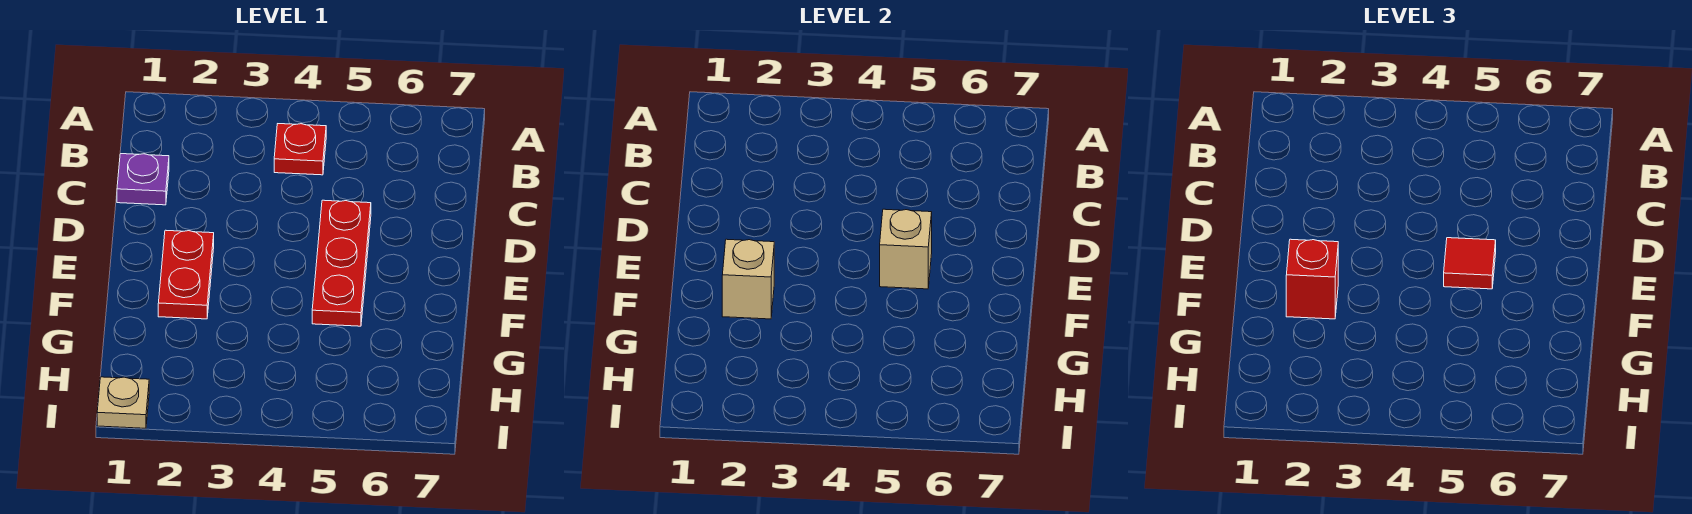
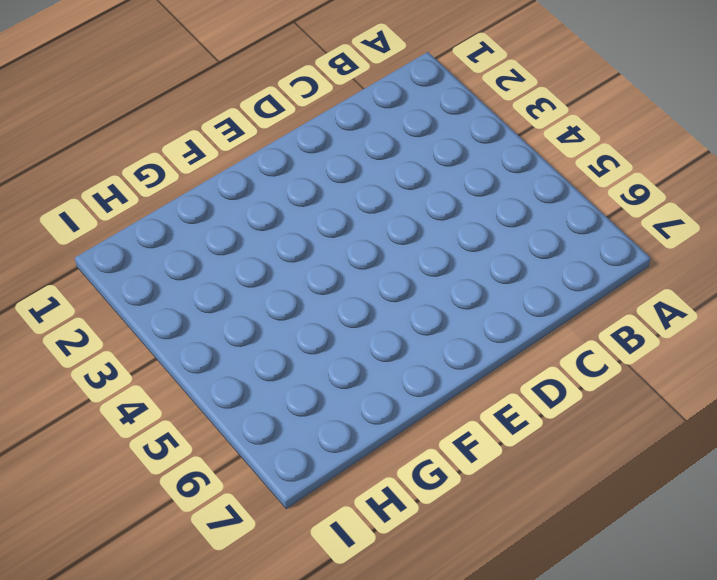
none -> red plate B4 level 1
none -> purple plate C1 level 1

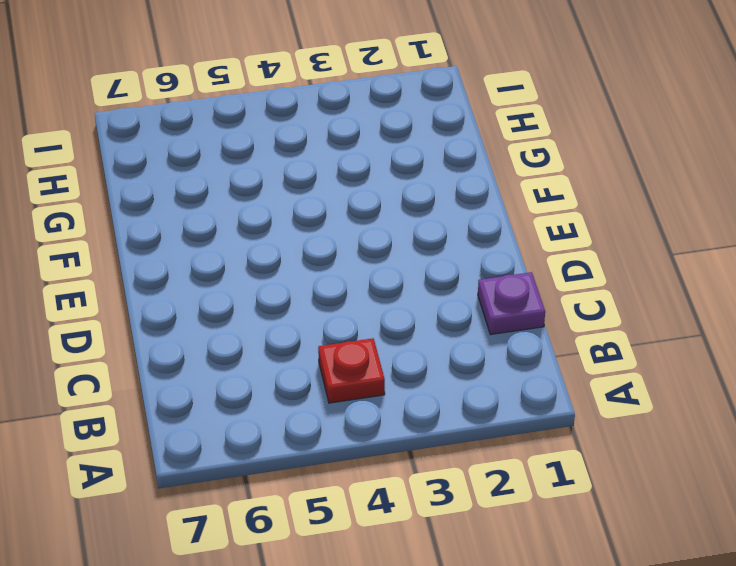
none -> red plate D5:F5 level 1
none -> red plate E2:F2 level 1

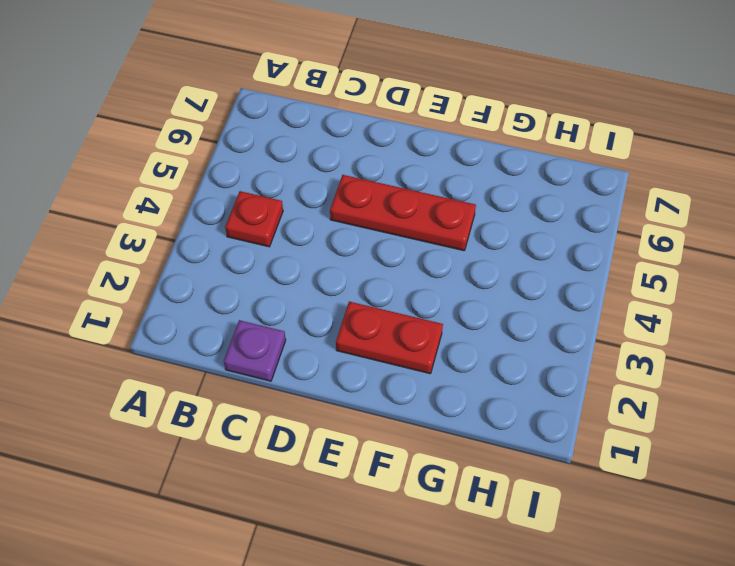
none -> tan plate I1 level 1
none -> tan brick E5 level 2

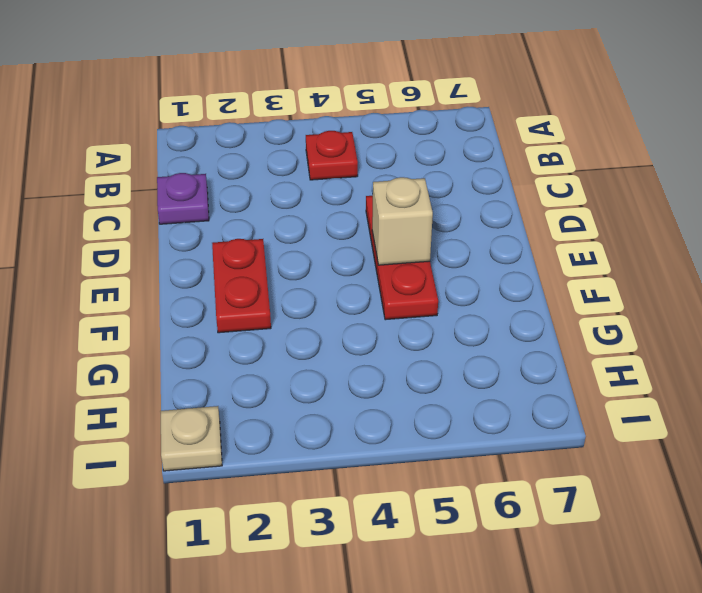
none -> tan brick F2 level 2
none -> red tile E5 level 3

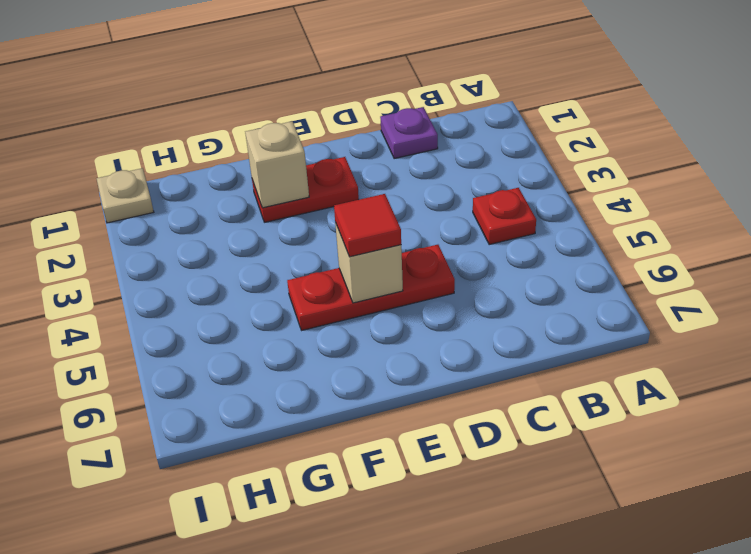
none -> red brick F2 level 3

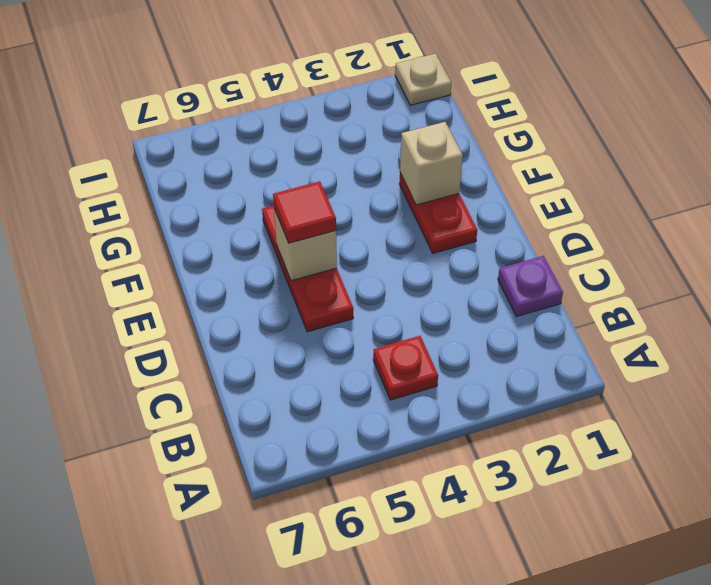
none -> red brick F2 level 3

